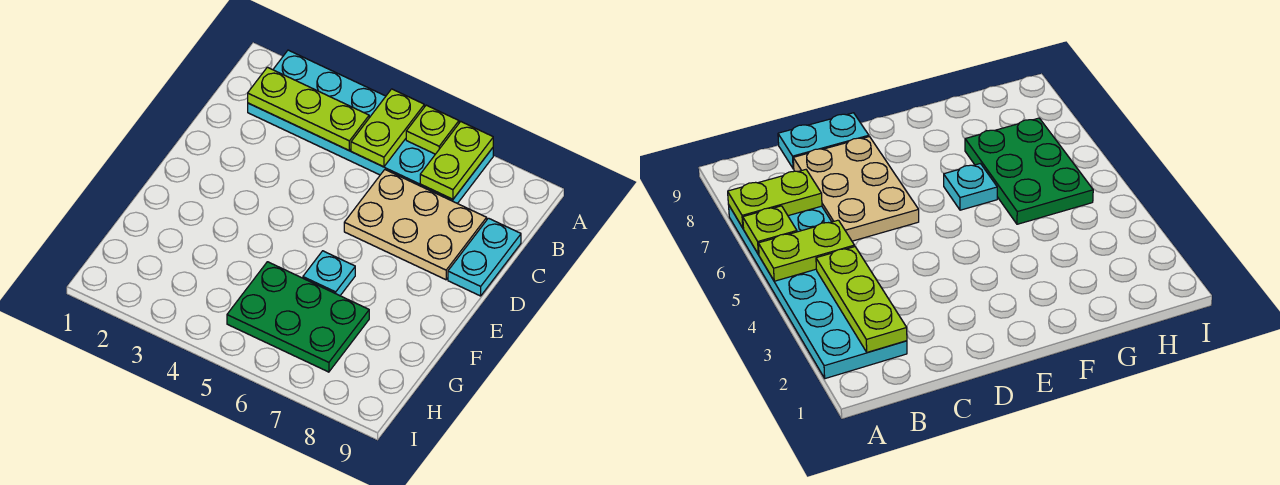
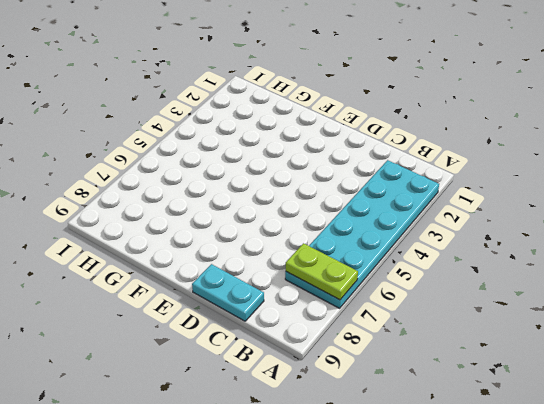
none -> tan plate C6:D8 level 1
none -> cyan plate F6 level 1

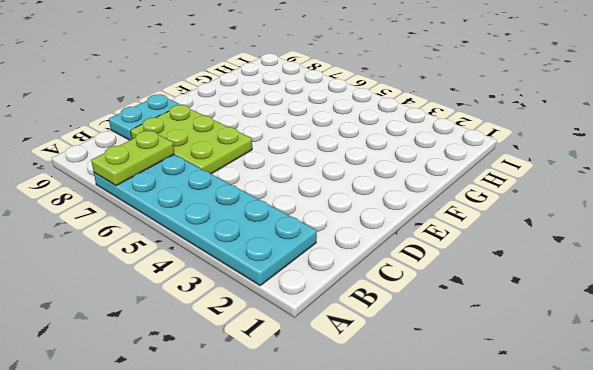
lime plate C6:D8 level 1 -> tan plate C6:D8 level 1
none -> cyan plate F6 level 1
none -> green plate G5:H7 level 1

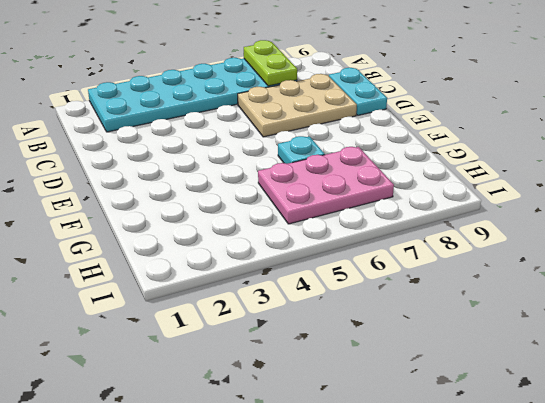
pink plate G5:H7 level 1 -> green plate G5:H7 level 1
none -> lime plate A5:B5 level 2
none -> lime plate A6 level 2

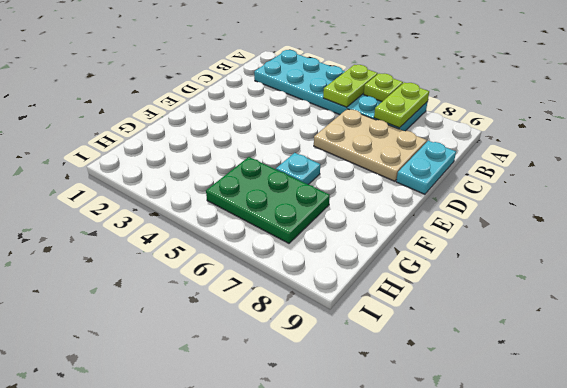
none -> lime plate B2:B4 level 2

